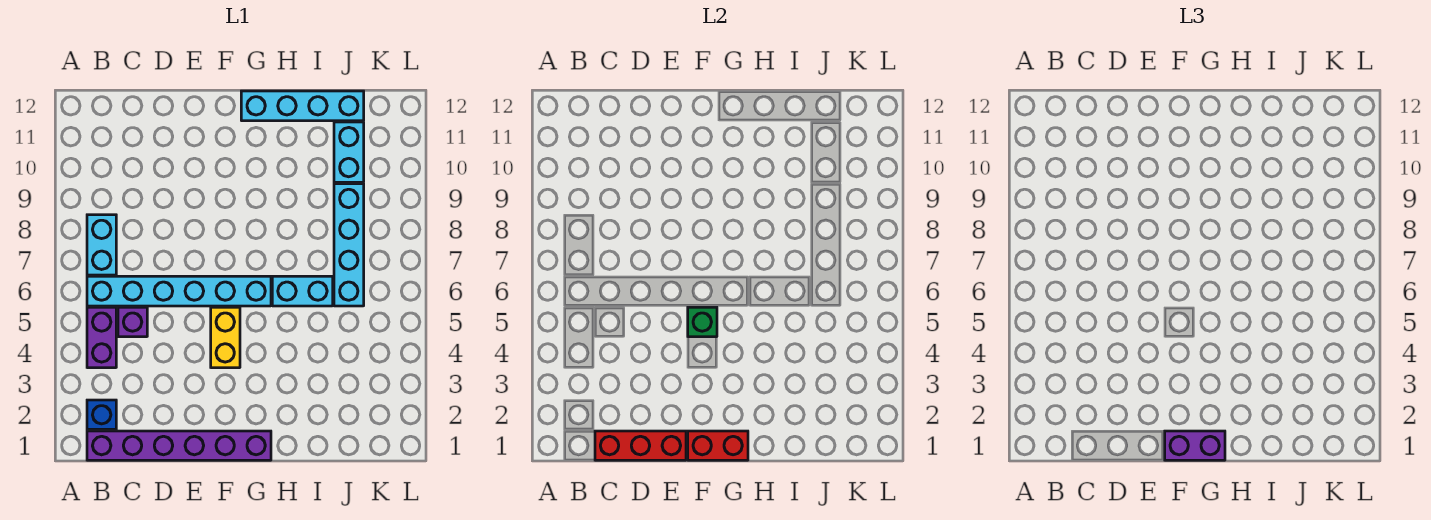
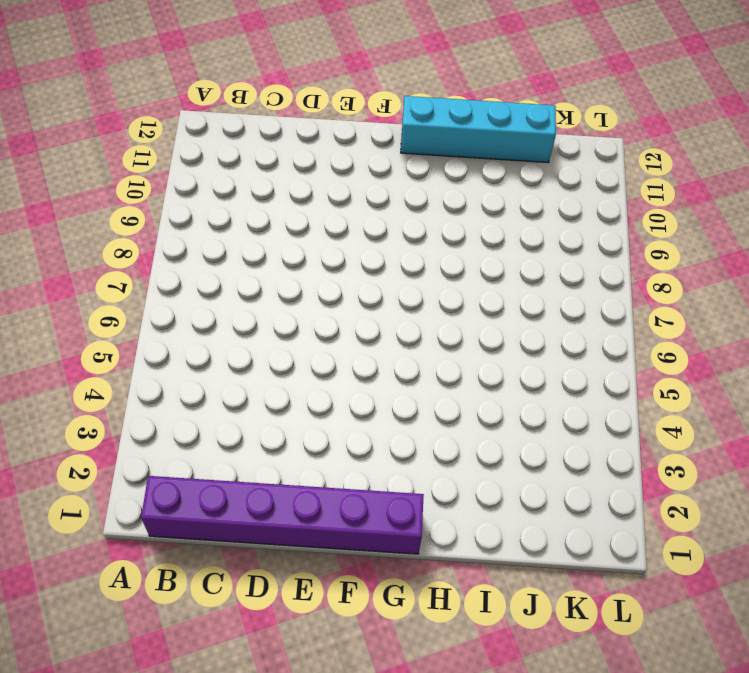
none -> blue brick B2 level 1
none -> purple brick B4:B5 level 1
none -> cyan brick B6:G6 level 1

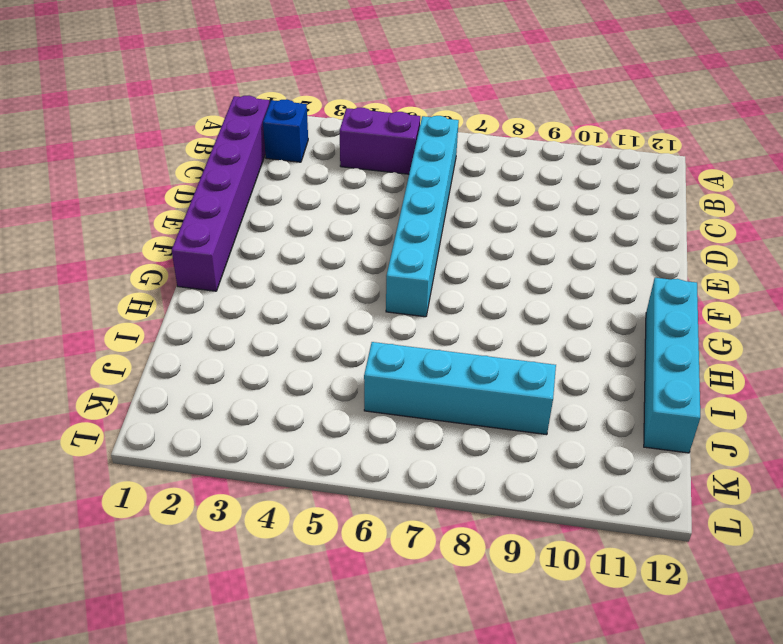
none -> cyan brick B7:B8 level 1
none -> purple brick C5 level 1
none -> yellow brick F4:F5 level 1

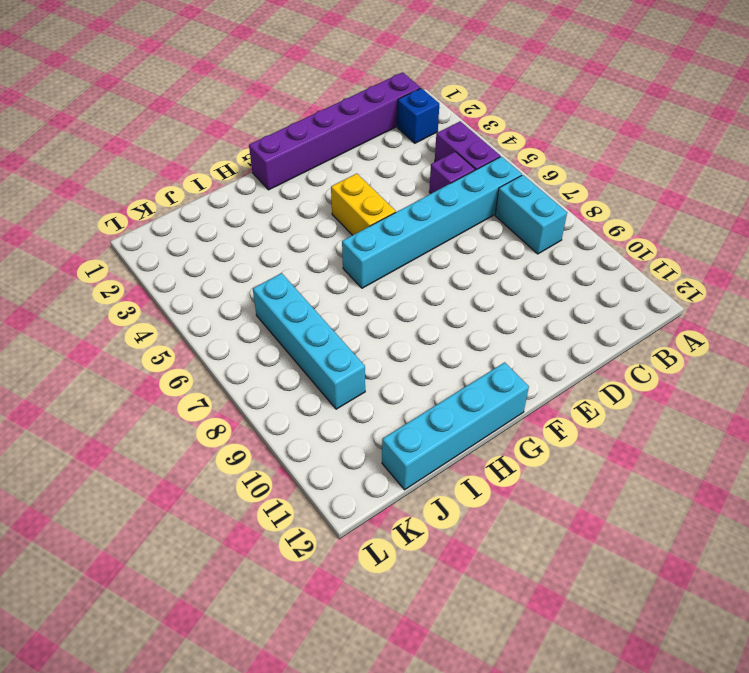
none -> cyan brick H6:I6 level 1
none -> cyan brick J10:J11 level 1
none -> red brick C1:E1 level 2

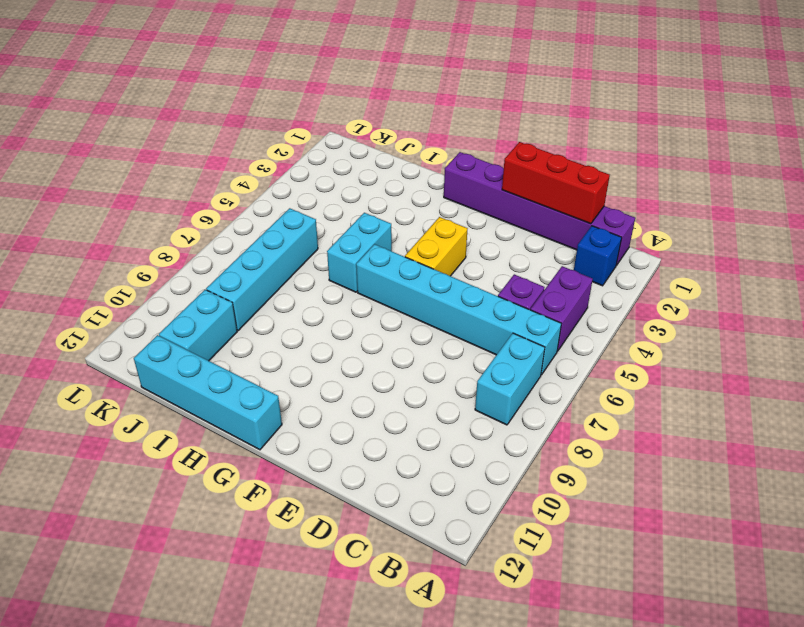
cyan brick H5:H6 level 1 -> cyan brick H6:I6 level 1
none -> red brick F1:G1 level 2
none -> green brick F5 level 2
none -> purple brick F1:G1 level 3

